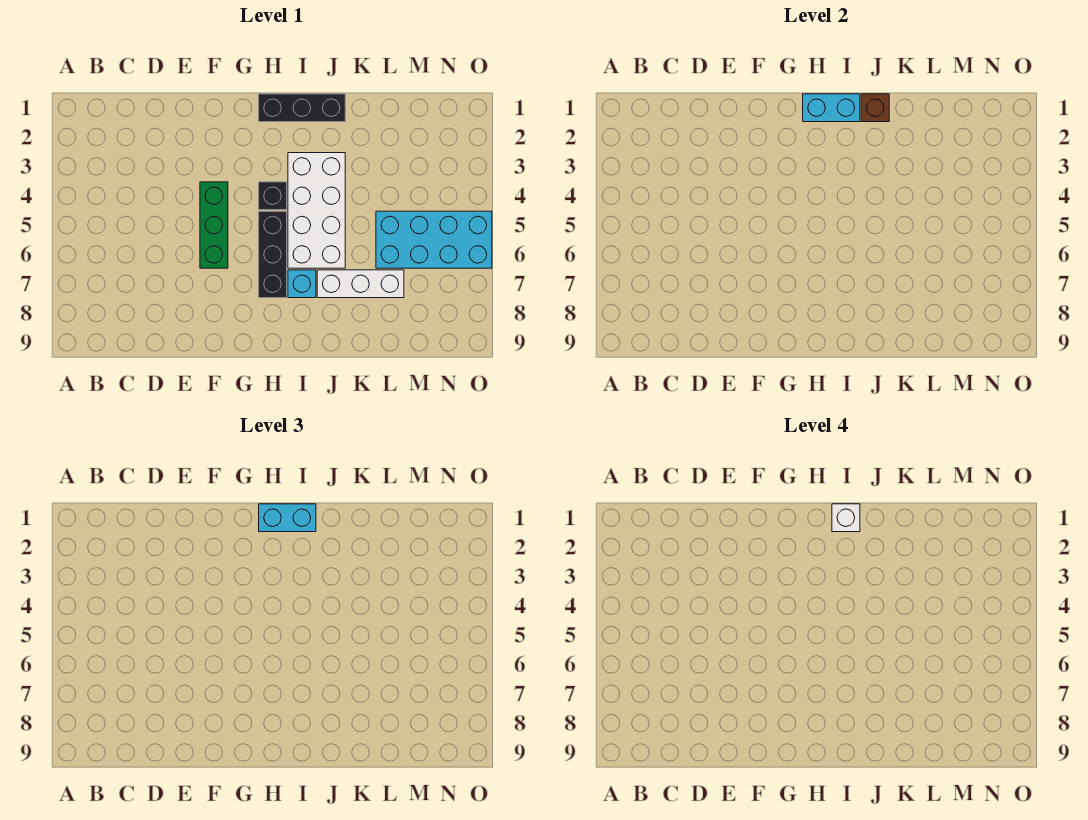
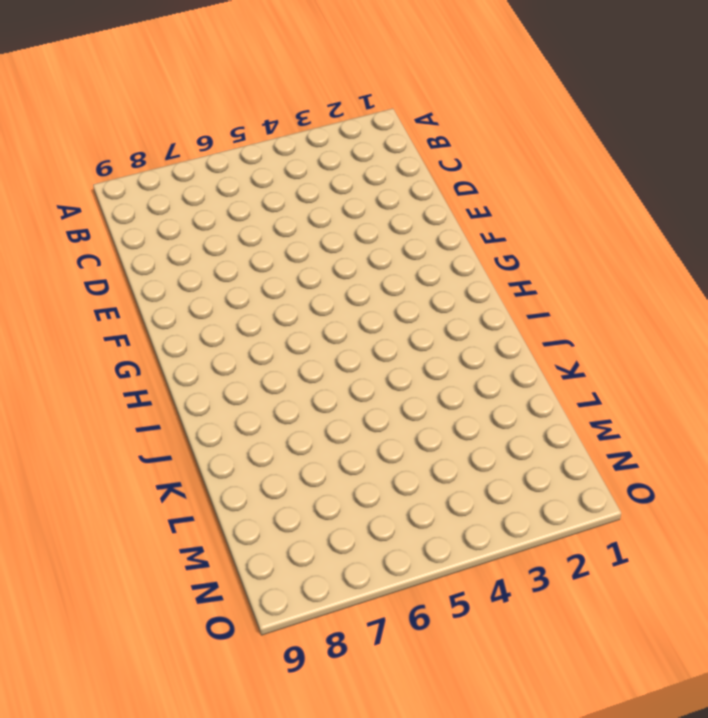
none -> green brick F4:F6 level 1
none -> black brick H1:J1 level 1
none -> black brick H4 level 1

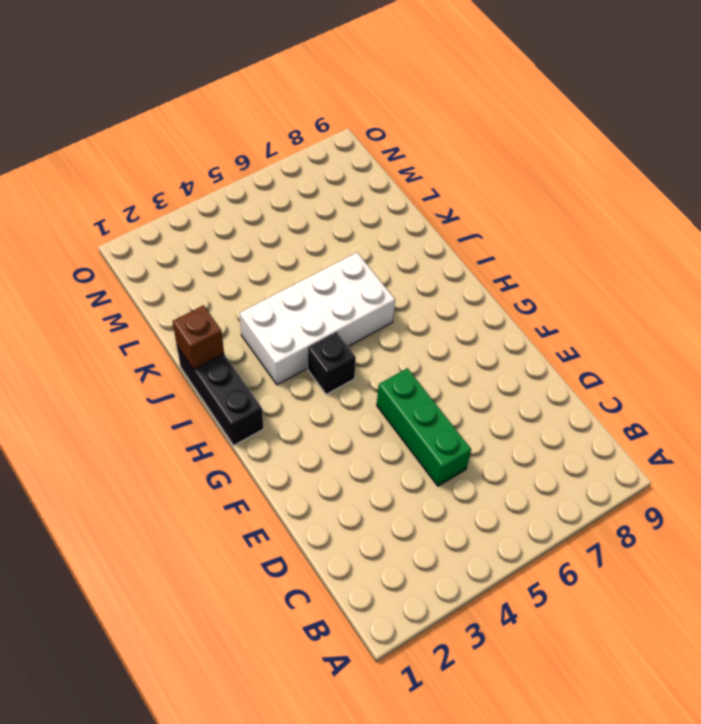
green brick D5:F5 level 1 -> green brick F4:F6 level 1
none -> black brick H5:H7 level 1
none -> cyan brick I7 level 1
none -> white brick J7:L7 level 1

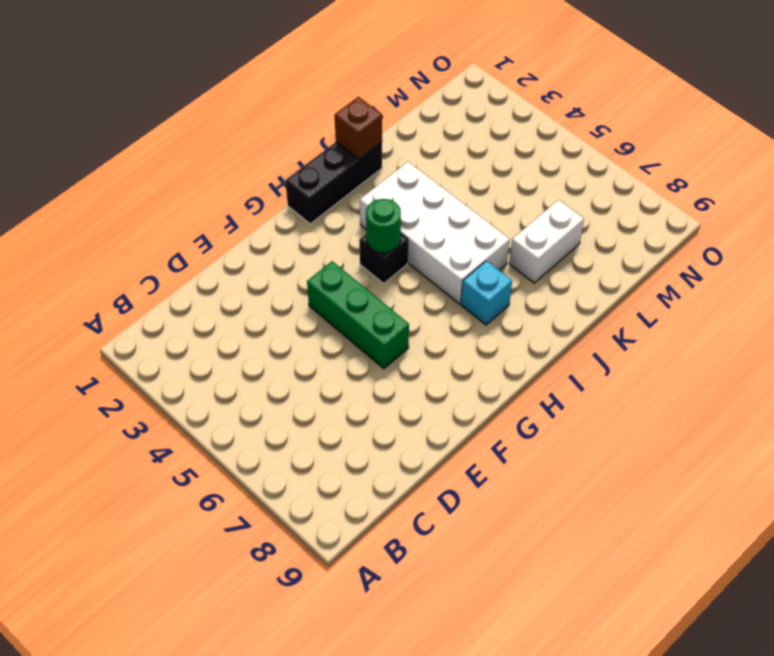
green round brick H4 level 2 -> none
white brick K7:L7 level 1 -> white brick J7:L7 level 1
none -> black brick H5:H7 level 1
none -> cyan brick L5:O6 level 1
none -> cyan brick H1:I1 level 2

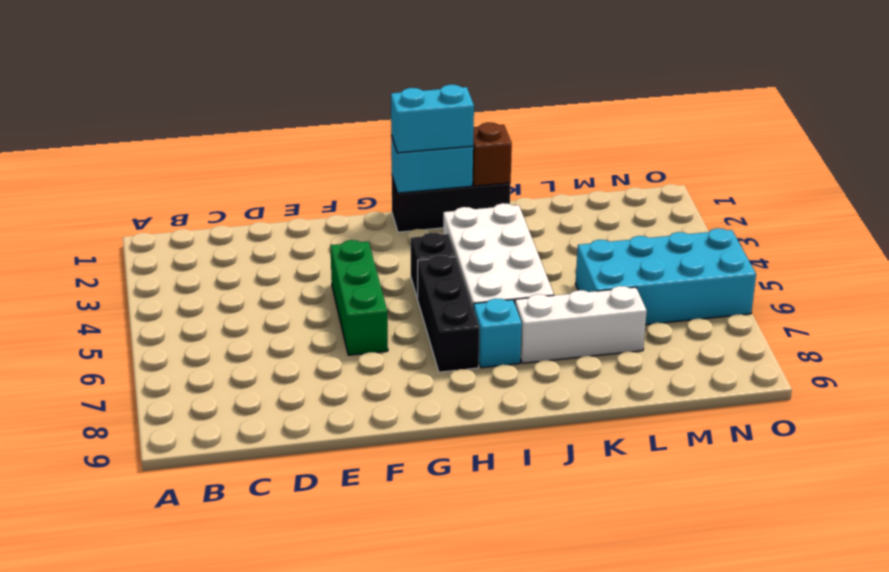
none -> white brick I1 level 4

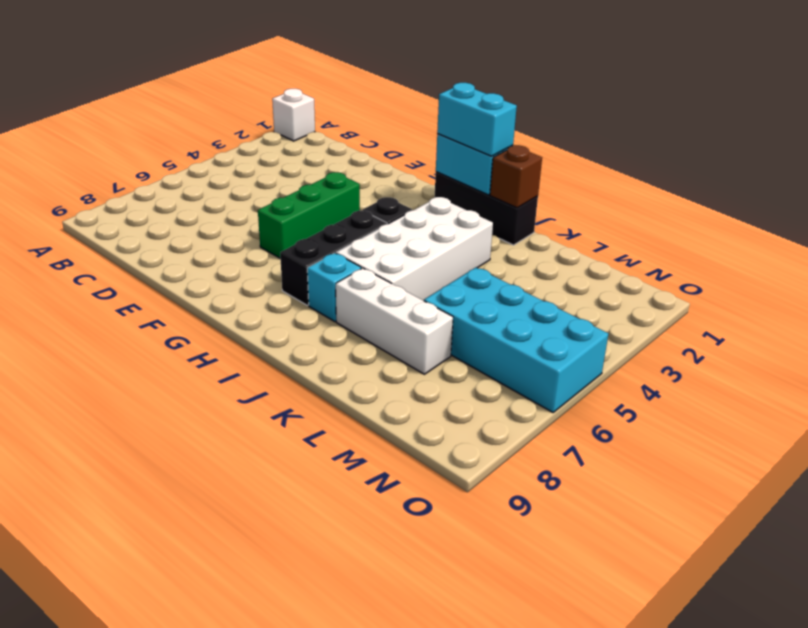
white brick A1 level 1 -> white brick I1 level 4

